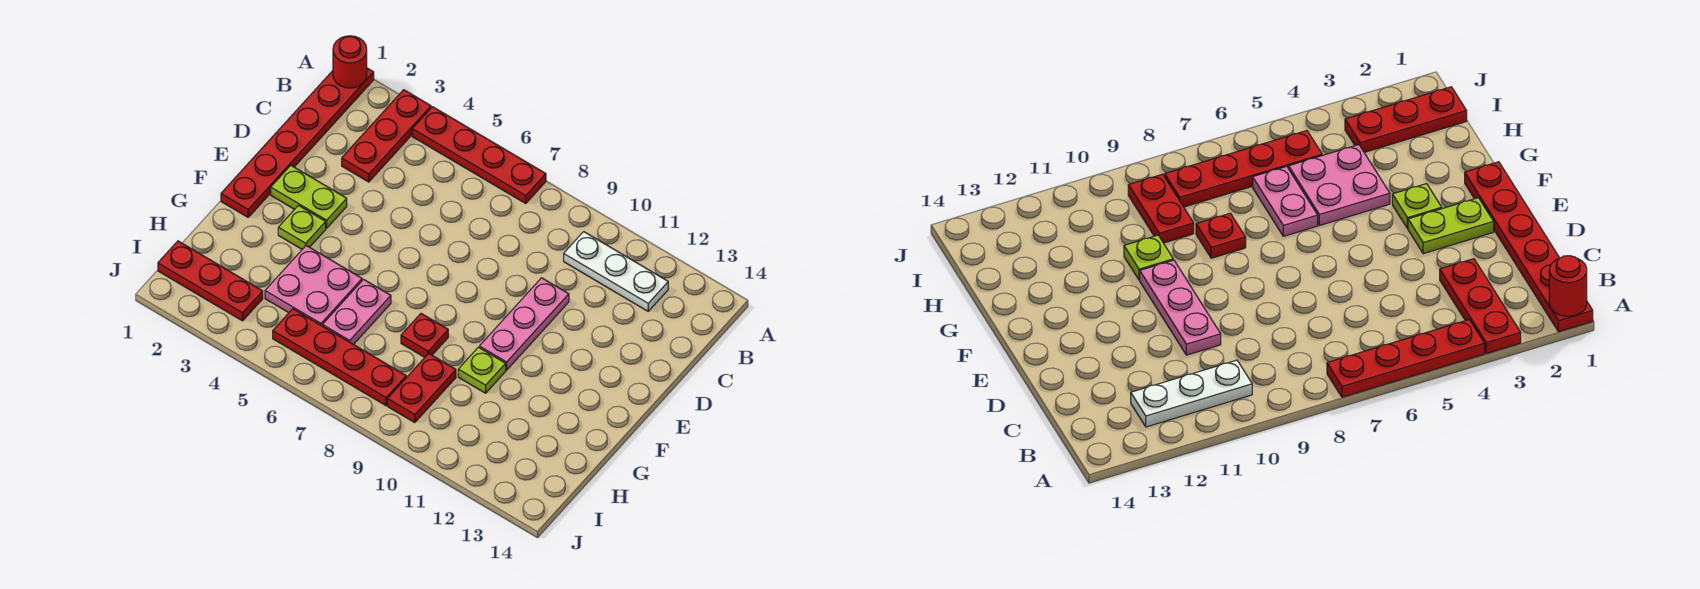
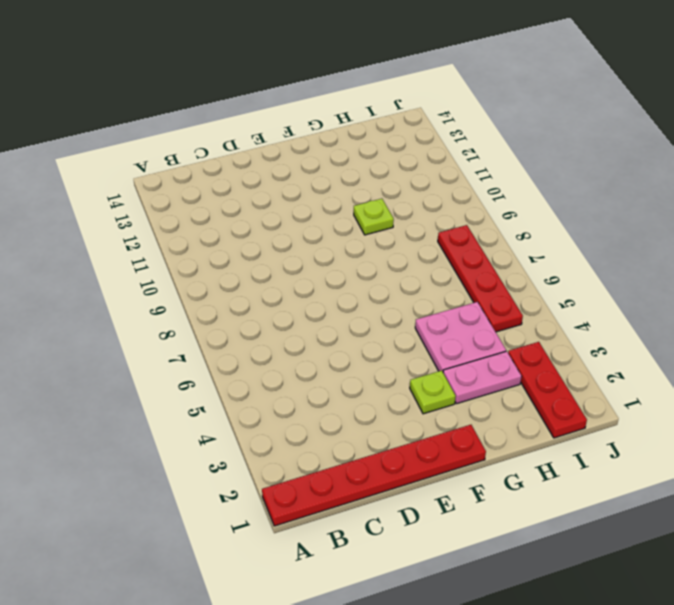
pink plate G3:H3 level 1 -> pink plate G6:H6 level 1
none -> red plate A3:C3 level 1
none -> red plate A4:A7 level 1
none -> white plate B10:B12 level 1

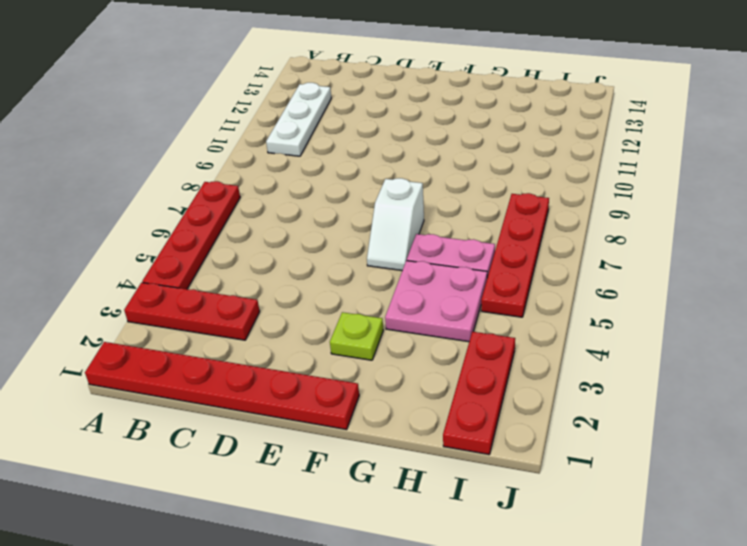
white slope F6:F7 level 1 top 7 -> none
none -> pink plate D10:F10 level 1
none -> lime plate E2:E3 level 1
none -> red plate G8 level 1

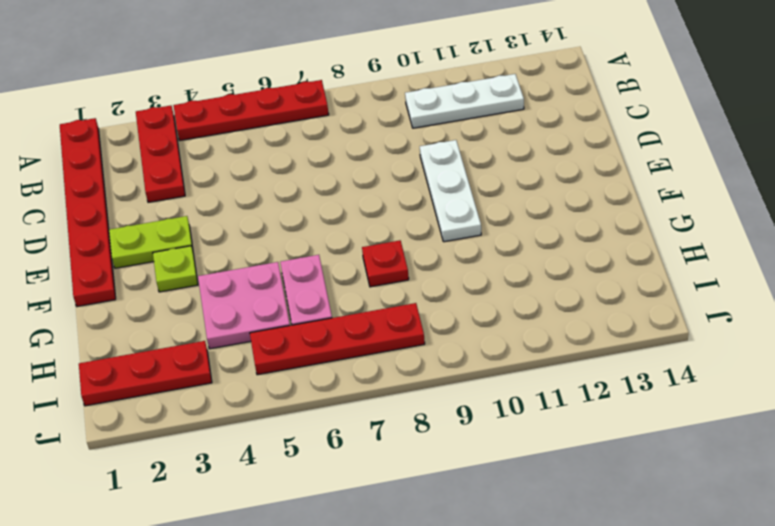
white plate D10:F10 level 1 -> pink plate D10:F10 level 1
none -> lime plate G10 level 1
none -> red plate H9:I9 level 1
none -> red round brick A1 level 2

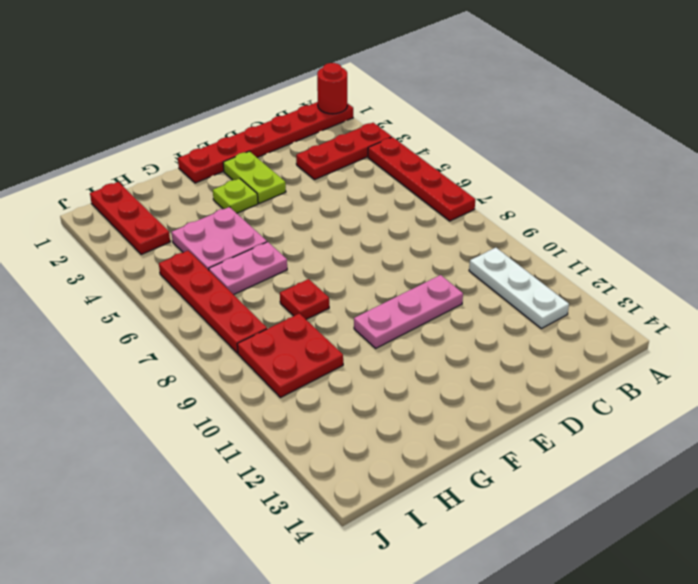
red plate H9:I10 level 1 -> red plate H9:I9 level 1
none -> lime plate G10 level 1

